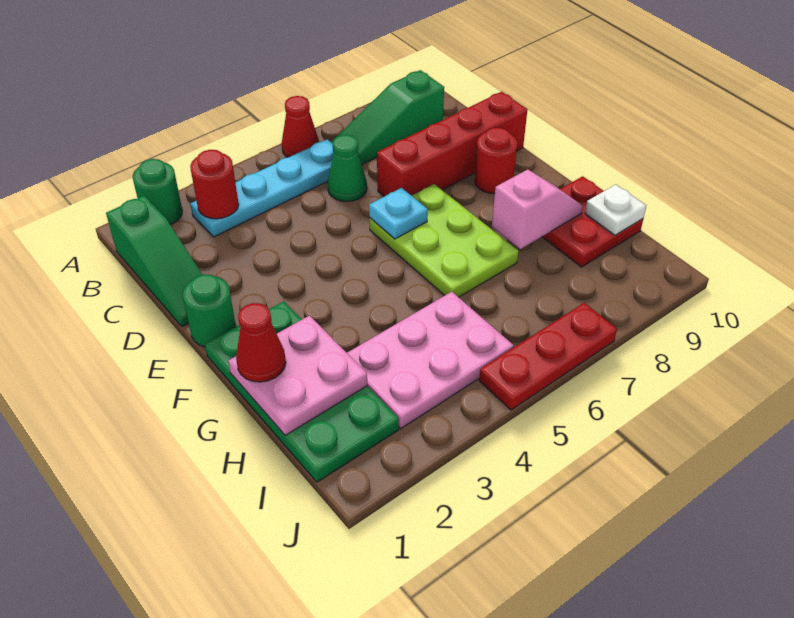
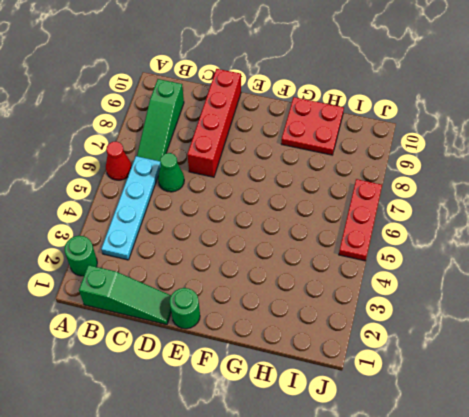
none -> lime plate E6:G7 level 1
none -> red round brick E9 level 1
none -> green plate F1:I2 level 1

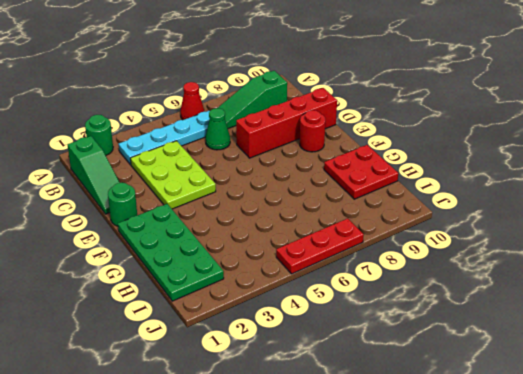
lime plate C3:E4 level 1 -> lime plate E6:G7 level 1
none -> pink plate H3:I5 level 1
none -> red round brick B3 level 2
none -> cyan plate E6 level 2

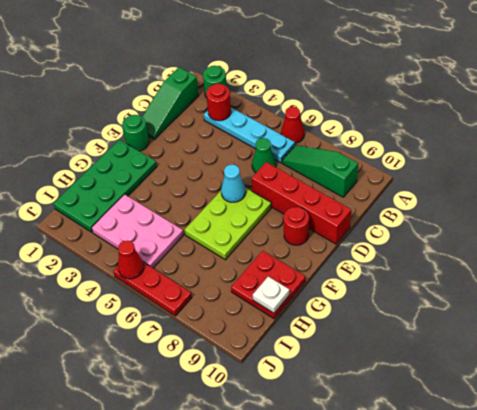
cyan cone E6 level 2 -> cyan plate E6 level 2
red cone J5 level 2 -> red cone G1 level 3
none -> pink plate G1:H2 level 2
none -> pink slope G8:G9 level 2 top 8

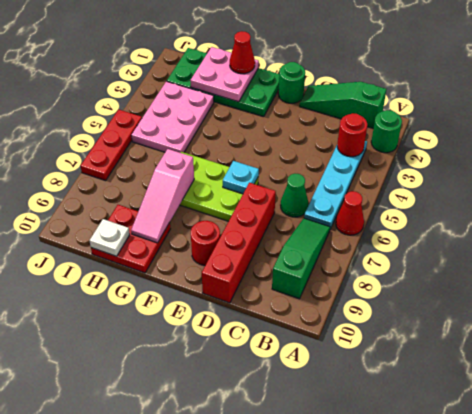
pink slope G7:G9 level 2 top 7 -> pink slope G8:G9 level 2 top 8

